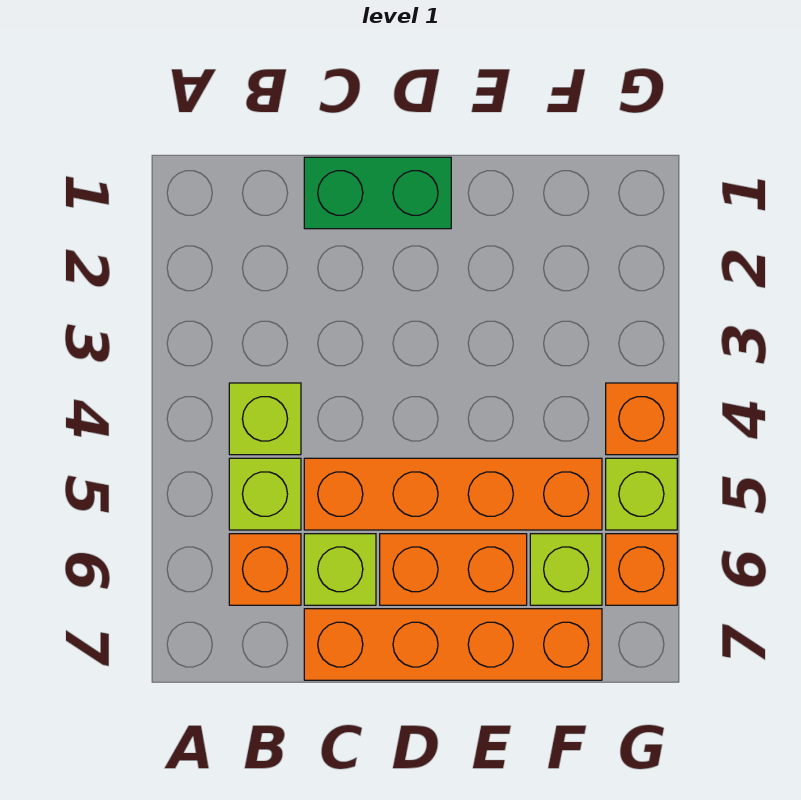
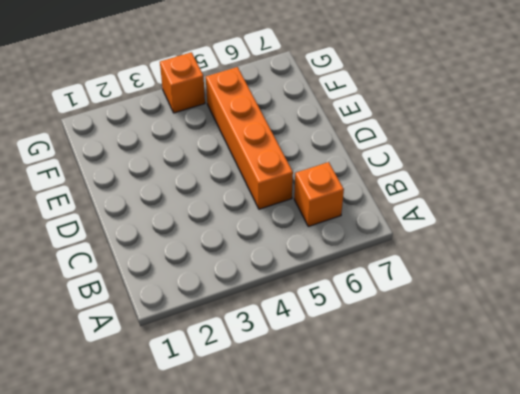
none -> lime brick B4 level 1
none -> lime brick B5 level 1
none -> green brick C1:D1 level 1

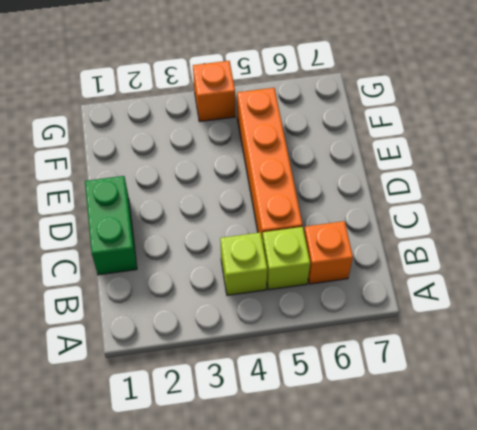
none -> lime brick C6 level 1
none -> orange brick C7:F7 level 1
none -> orange brick D6:E6 level 1

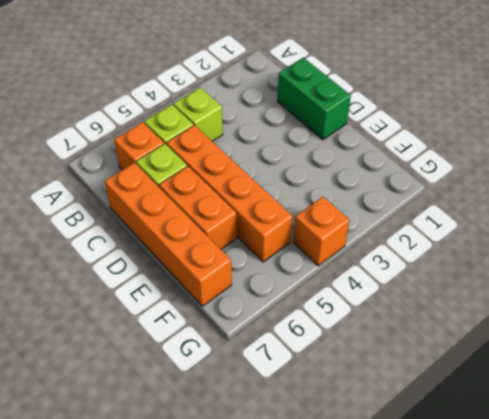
none -> lime brick F6 level 1
none -> lime brick G5 level 1
none -> orange brick G6 level 1

